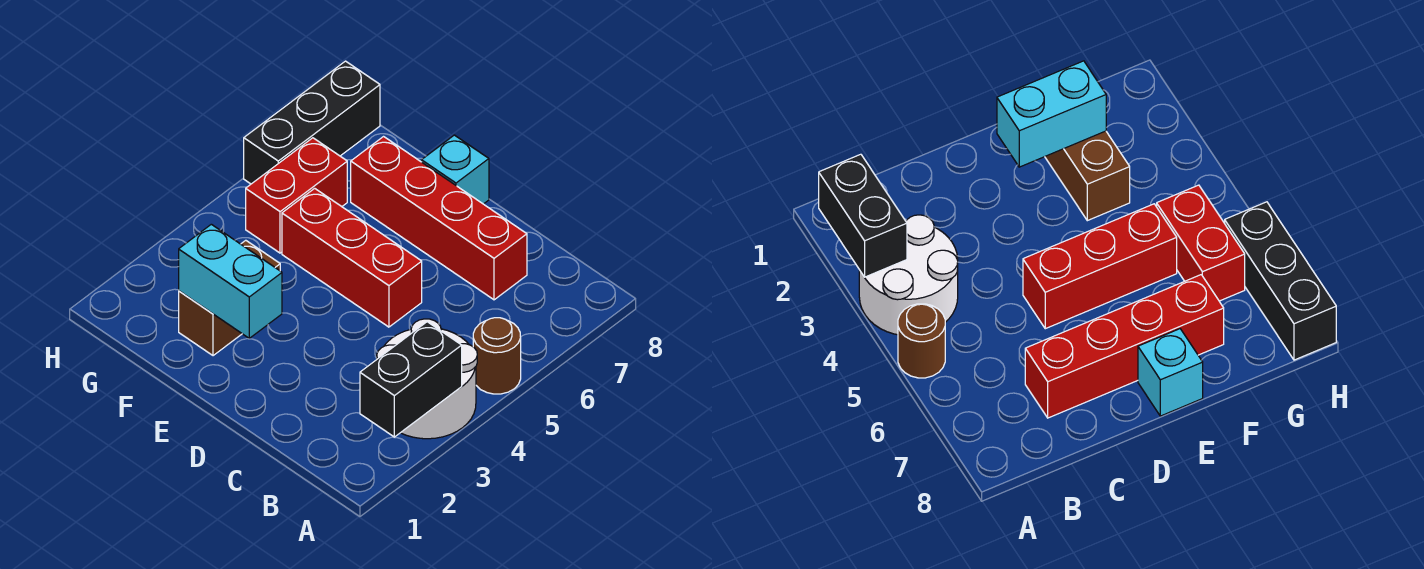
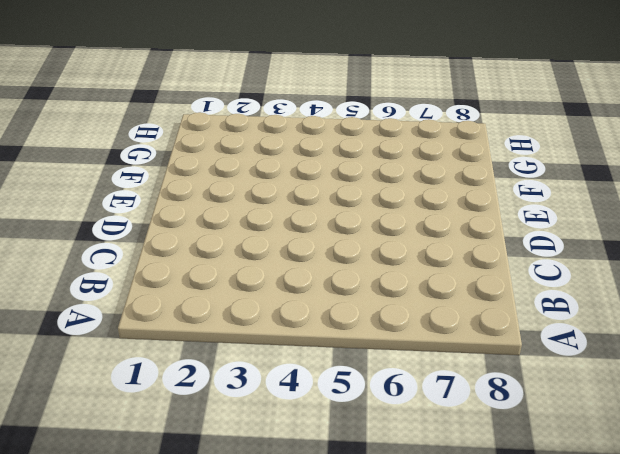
none -> white round brick A3:B4 level 1
none -> brown round brick A5 level 1

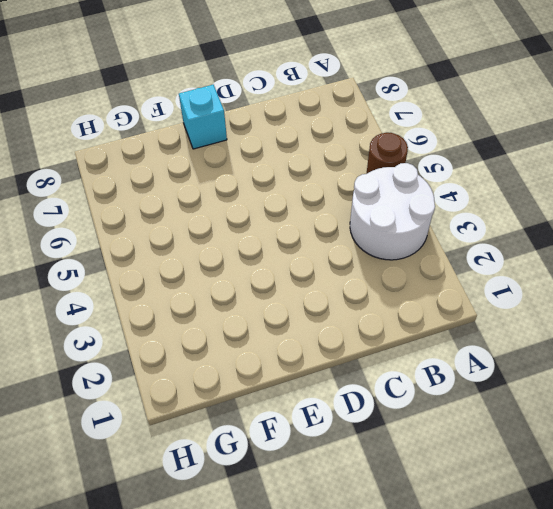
none -> red brick C7:F7 level 1
none -> red brick D5:F5 level 1

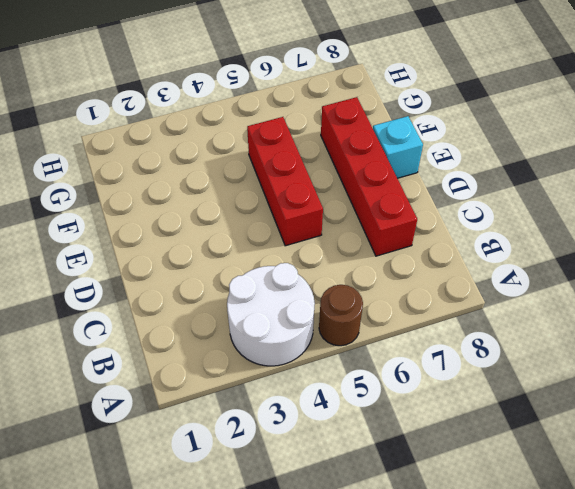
none -> brown brick F2:F3 level 1
none -> red brick G5:G6 level 1

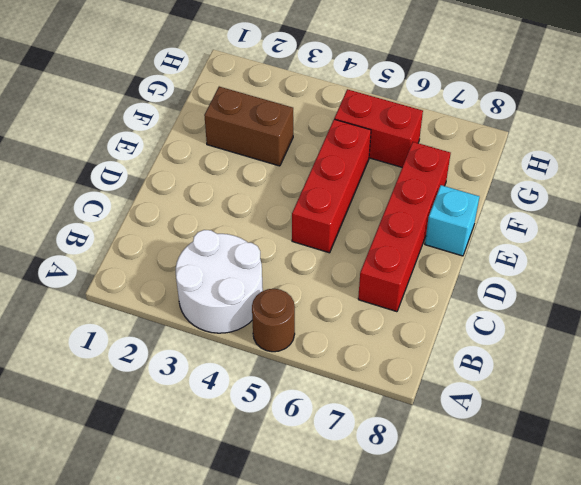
none -> black brick H6:H8 level 1
none -> black brick A2:A3 level 2

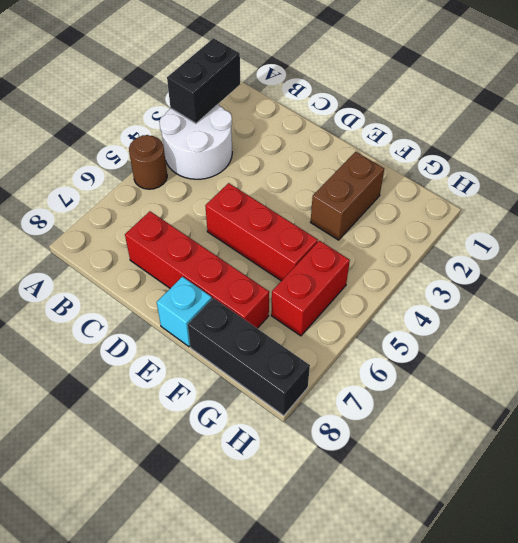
black brick F8:H8 level 1 -> black brick H6:H8 level 1
none -> cyan brick E2:F2 level 2

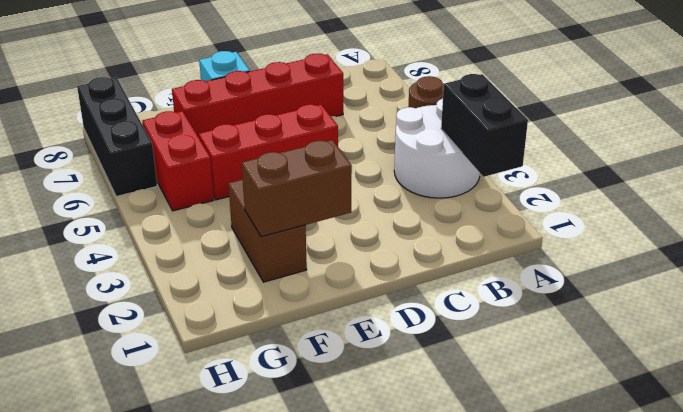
brown brick E2:F2 level 2 -> cyan brick E2:F2 level 2

